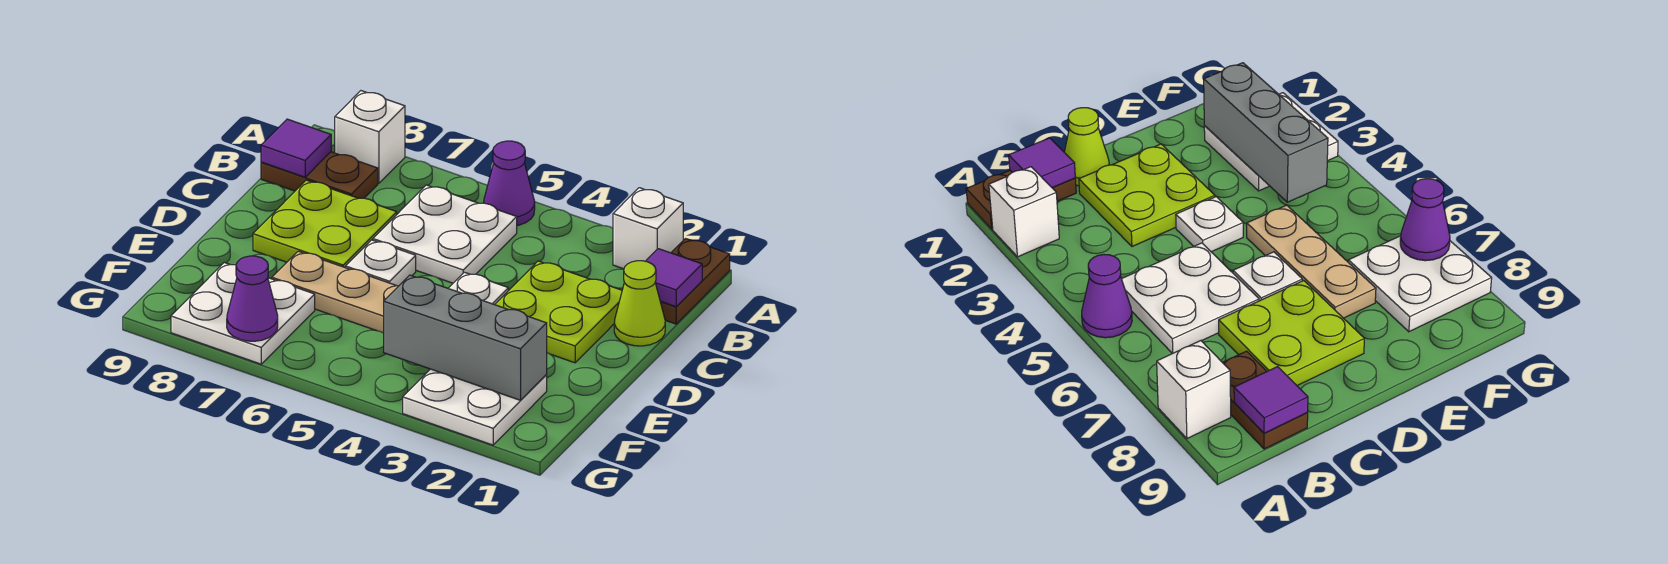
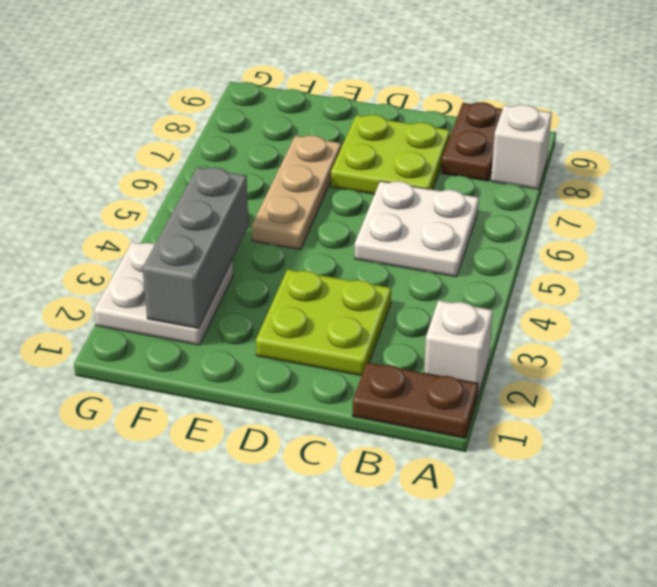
none -> purple cone A5 level 1
none -> lime cone C1 level 1
none -> white plate D4 level 1

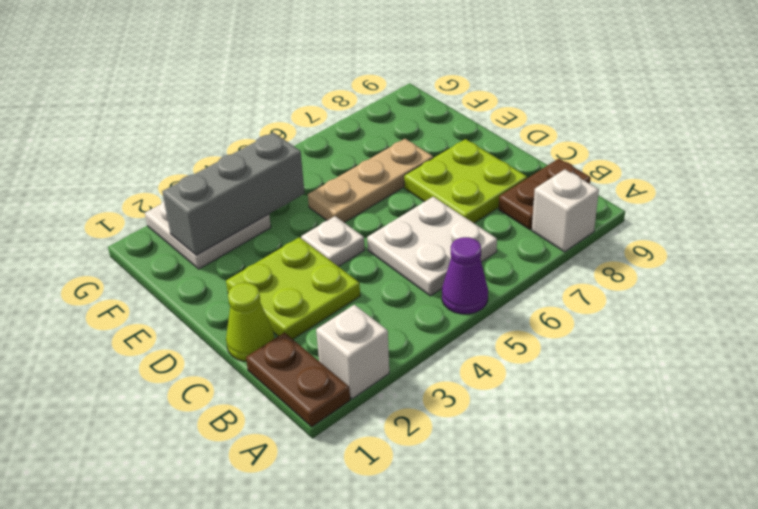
none -> white plate D6 level 1
none -> white plate F7:G8 level 1
none -> purple tile B1 level 2

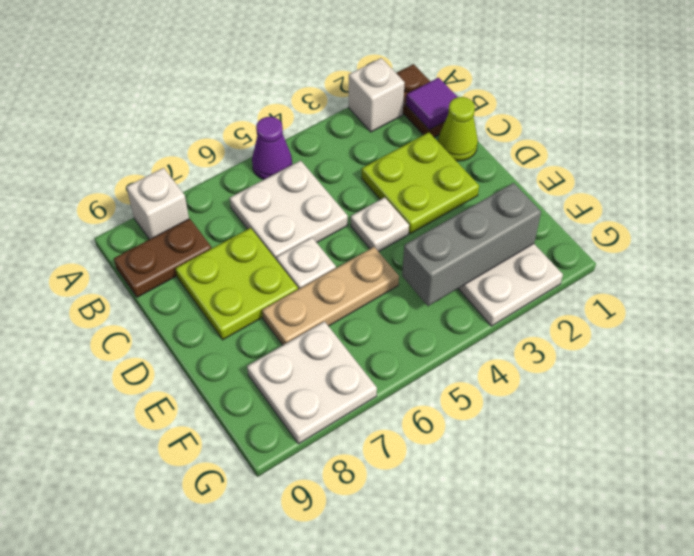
none -> purple tile B9 level 2
none -> purple cone G7 level 2

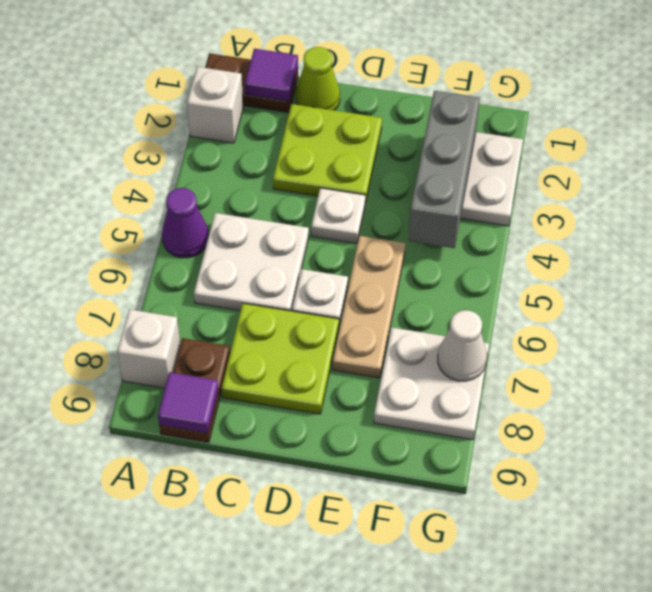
white cone G7 level 2 -> purple cone G7 level 2

